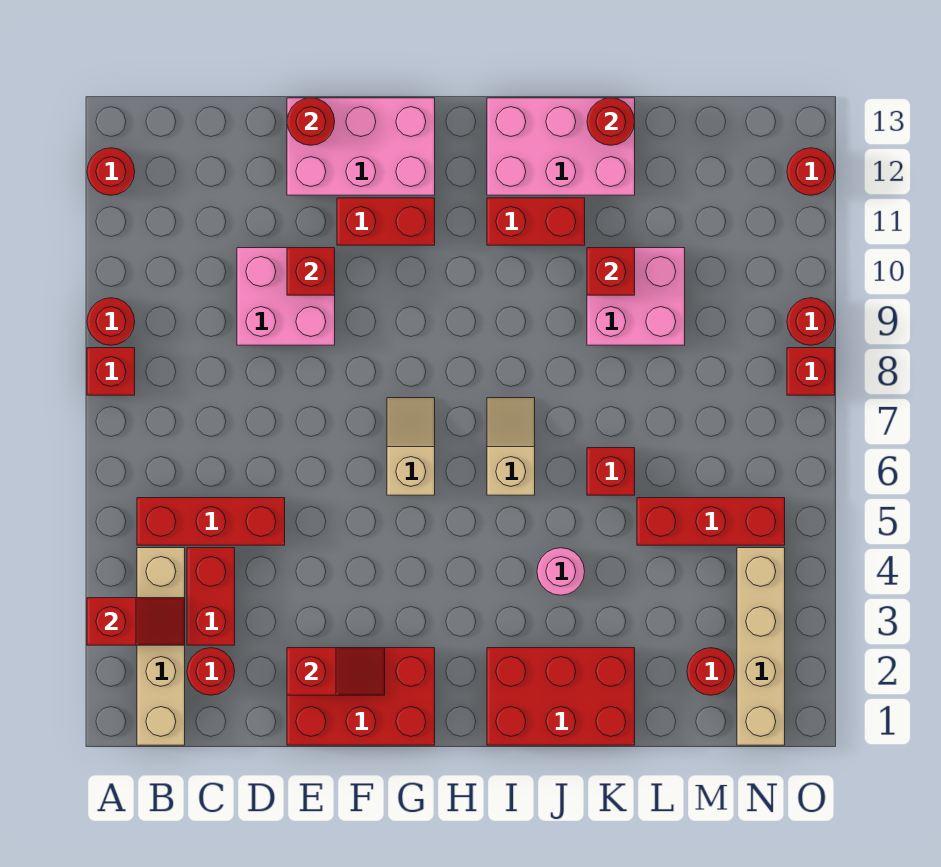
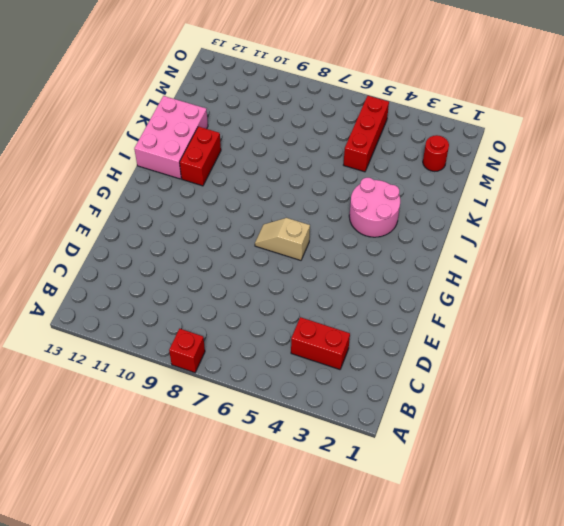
pink round brick I3:J4 level 1 -> pink round brick J4 level 1
none -> red round brick A9 level 1
none -> red round brick A12 level 1
none -> tan brick B1:B4 level 1
none -> red brick B5:D5 level 1

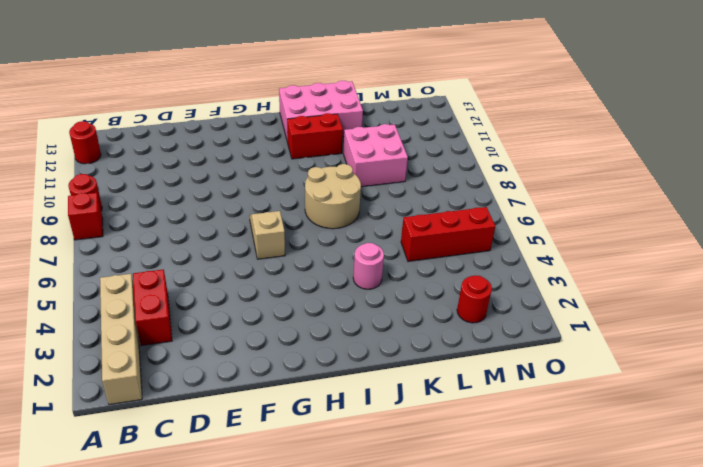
tan round brick I7:J8 level 1 -> tan slope I6:I7 level 1 top 6
none -> red brick B5:D5 level 1
none -> red round brick C2 level 1
none -> pink brick D9:E10 level 1
none -> red brick E1:G2 level 1

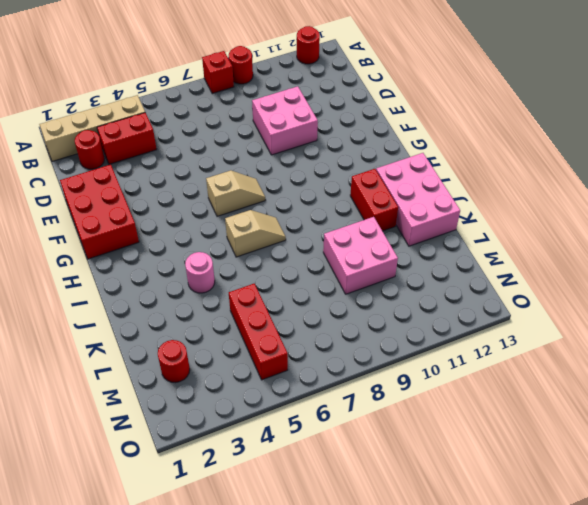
none -> red brick B5:D5 level 1
none -> pink brick E12:G13 level 1
none -> red brick F11:G11 level 1
none -> red brick I1:K2 level 1

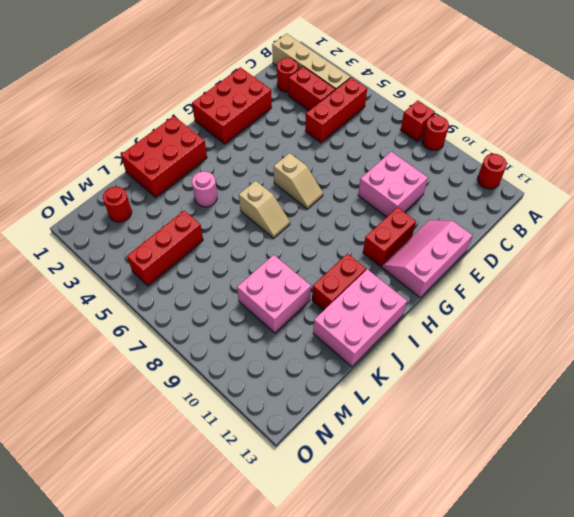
pink slope E12:G13 level 1 top 13 -> pink brick E12:G13 level 1
none -> red brick K6 level 1
none -> tan brick N1:N4 level 1
none -> red brick O8 level 1
none -> red round brick O9 level 1

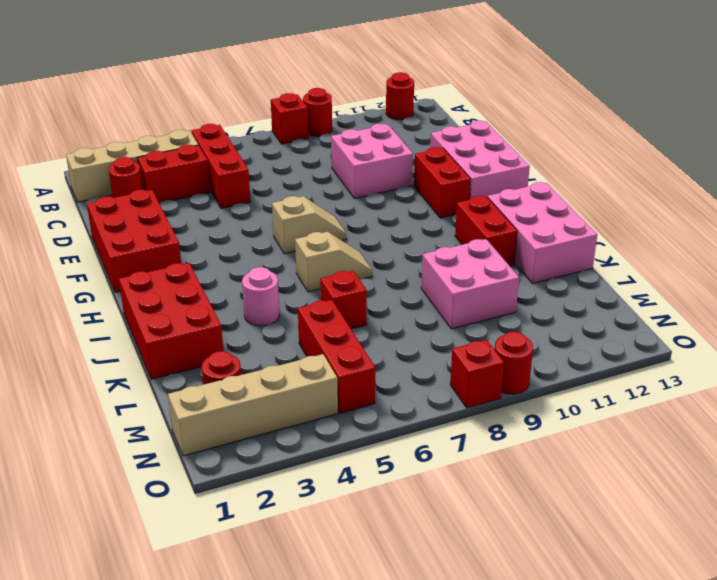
none -> red round brick O12 level 1
none -> red slope A3:B3 level 2 top A
none -> red slope E2:F2 level 2 top E
none -> red brick E10 level 2

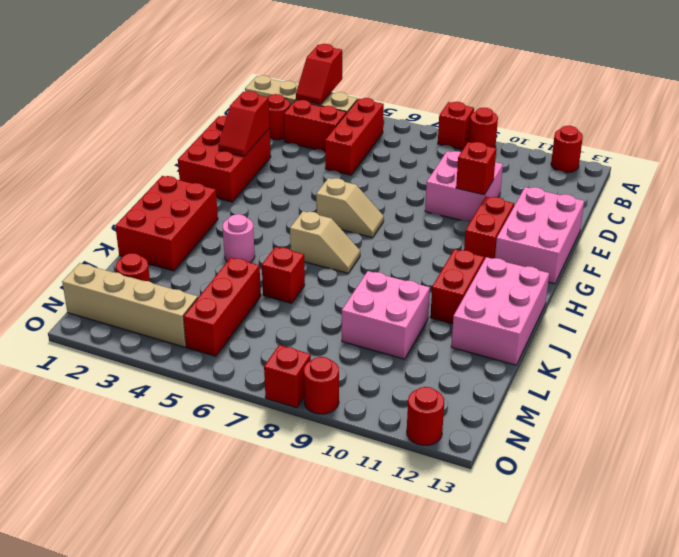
none -> red round brick E13 level 2
none -> red brick K10 level 2
none -> red round brick K13 level 2

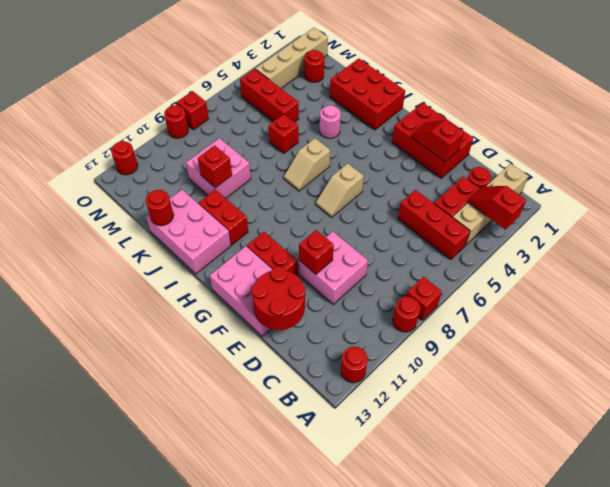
red round brick D12:E13 level 2 -> red round brick E13 level 2

